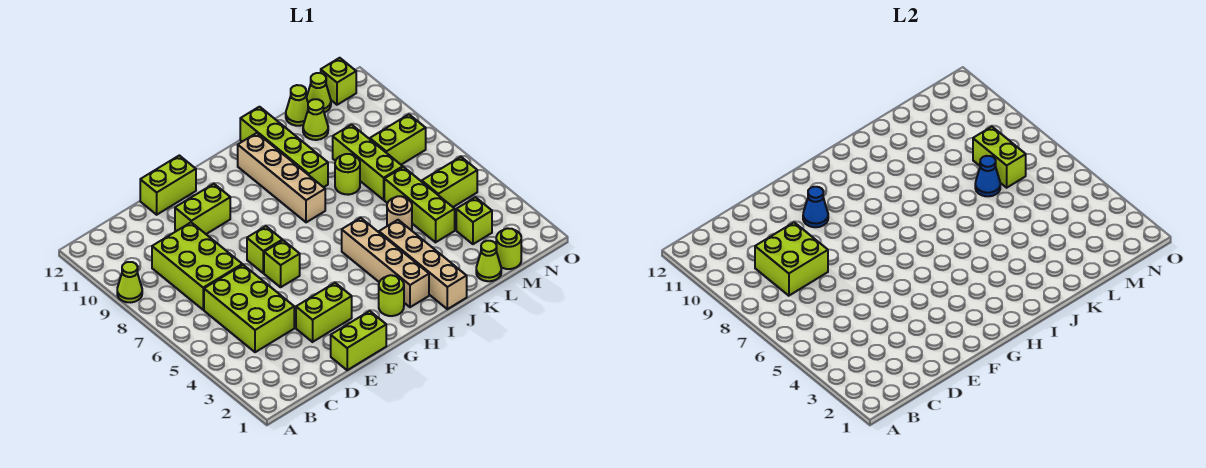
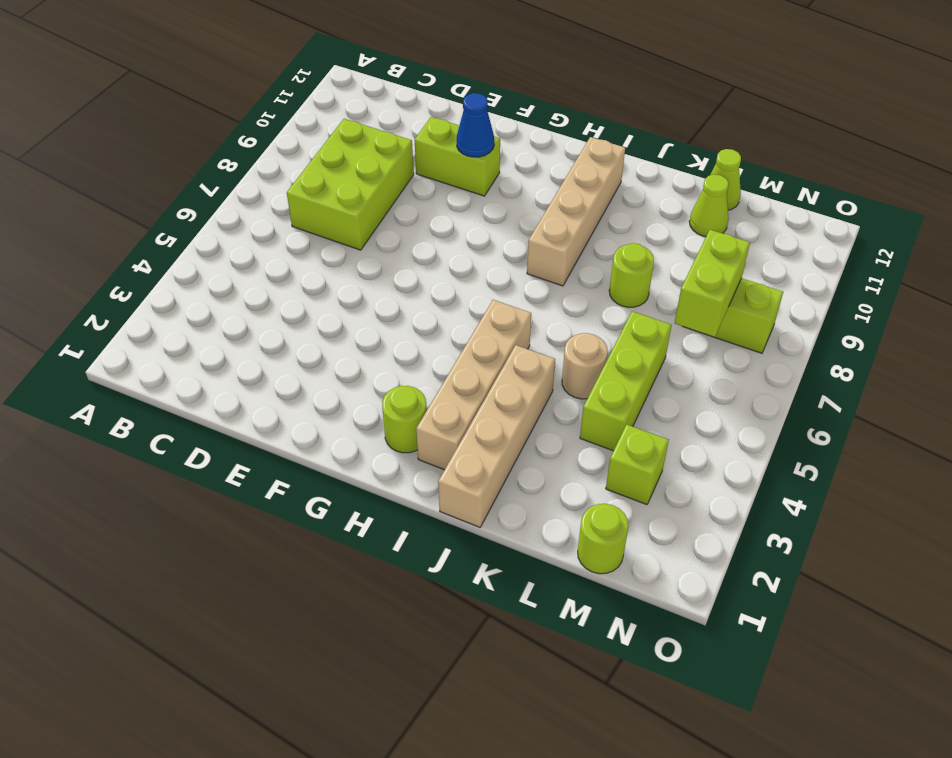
none -> lime cone A9 level 1
none -> lime brick C4:D6 level 1
none -> lime brick E1:F1 level 1
none -> lime brick E3:F3 level 1

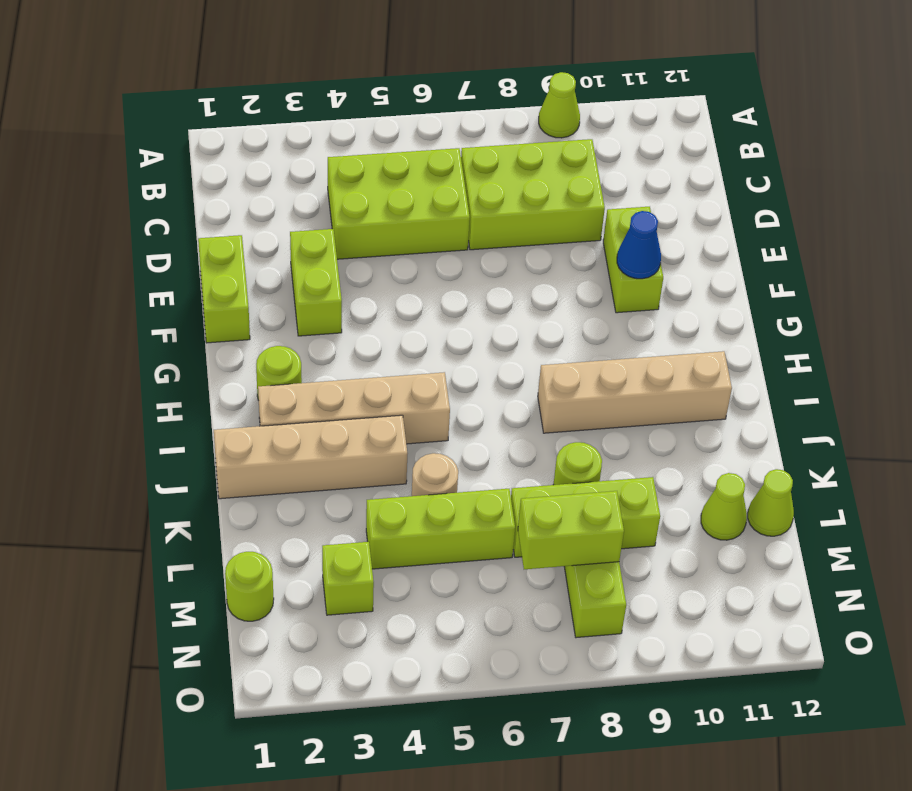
none -> lime brick E12:F12 level 1
none -> lime brick F6 level 1
none -> lime brick F7 level 1
none -> lime brick J9:J12 level 1

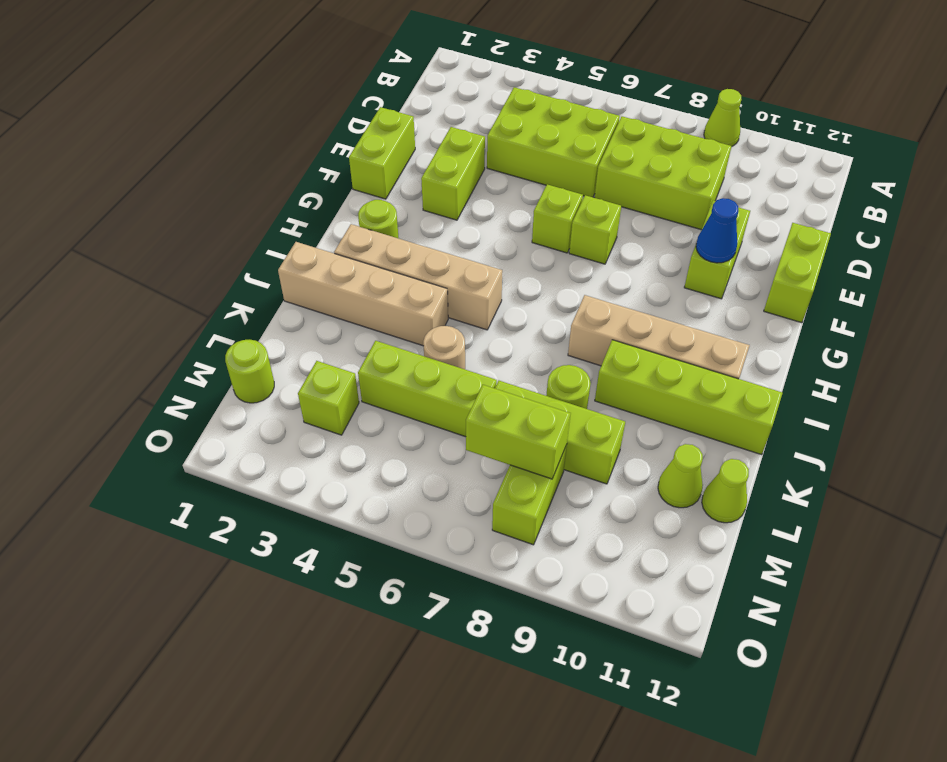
none -> lime cone L1 level 1
none -> lime brick M5:N5 level 1
none -> lime cone M12 level 1
none -> lime brick N12 level 1

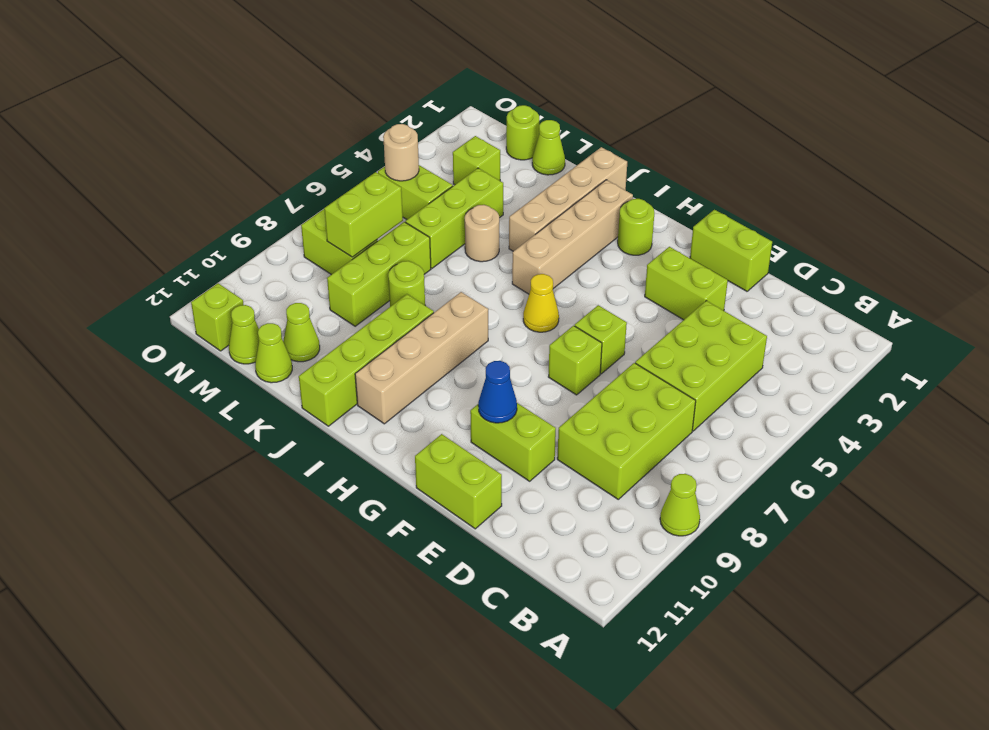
yellow cone H6 level 1 -> none
tan round brick N5 level 2 -> none
none -> lime brick C8:D9 level 2
none -> blue cone L7 level 2

